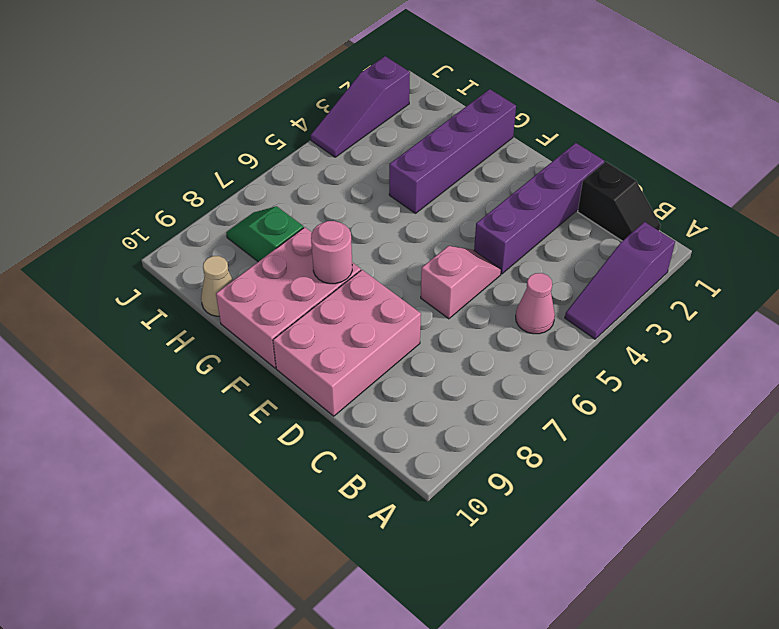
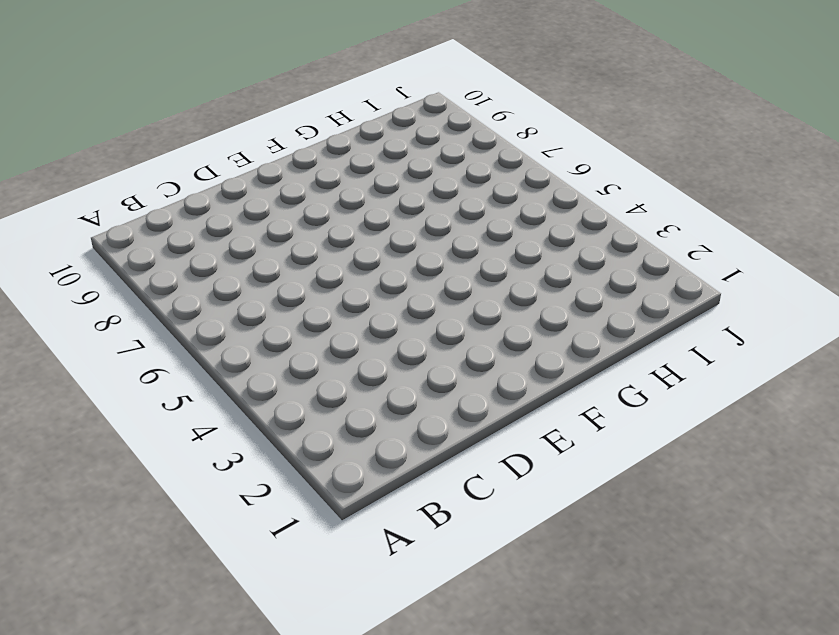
none -> purple slope A2:A4 level 1 top 2
none -> black slope B1:C1 level 1 top C
none -> pink cone B5 level 1

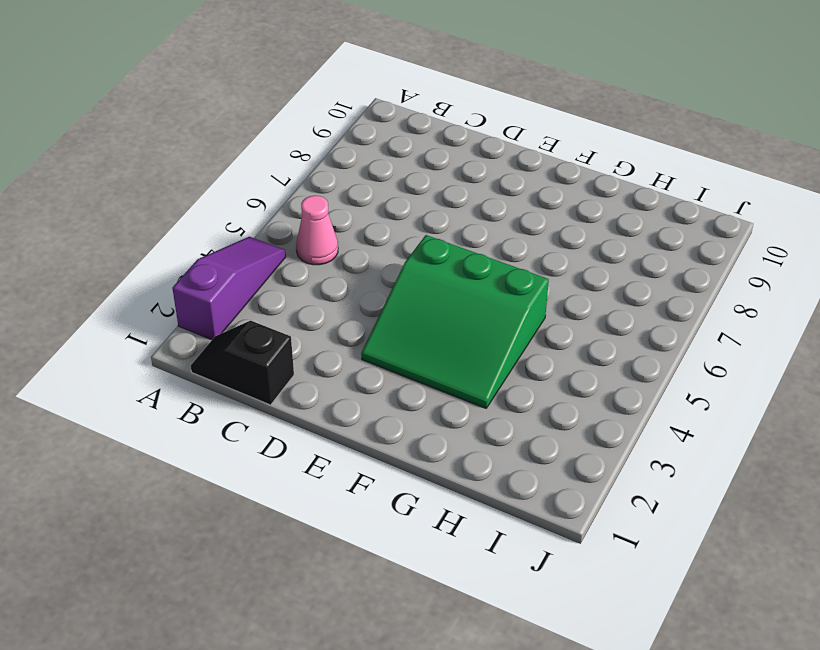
green slope E3:G5 level 1 top 5 -> purple brick G1:G4 level 1
none -> purple brick D1:D4 level 1
none -> pink slope D5:D6 level 1 top 6
none -> pink brick D8:E10 level 1

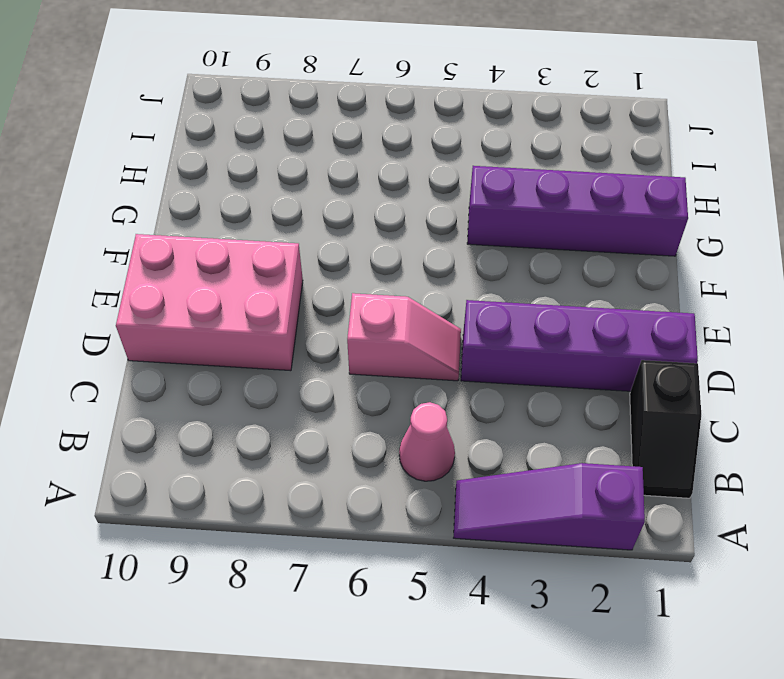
none -> pink brick F8:G10 level 1
none -> green slope H8:I8 level 1 top H
none -> tan cone H10 level 1

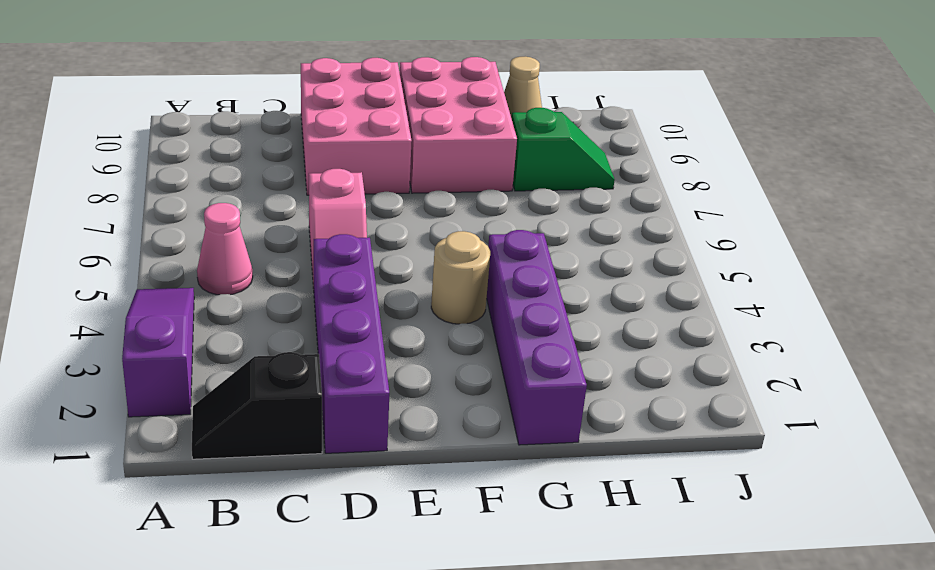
tan round brick F4 level 1 -> none
none -> purple slope J2:J4 level 1 top 2
none -> pink round brick F8 level 2

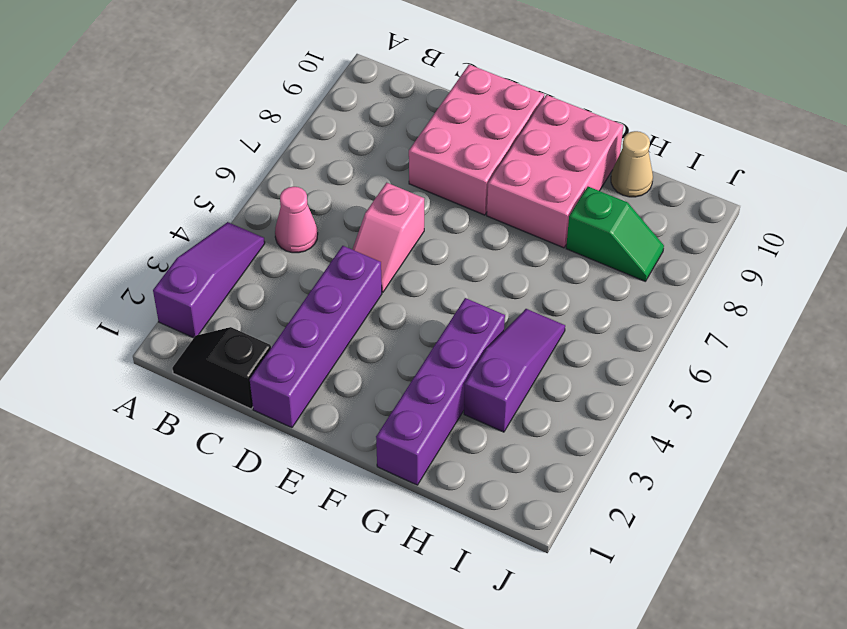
purple slope H3:H5 level 1 top 3 -> purple slope J2:J4 level 1 top 2
none -> pink round brick F8 level 2

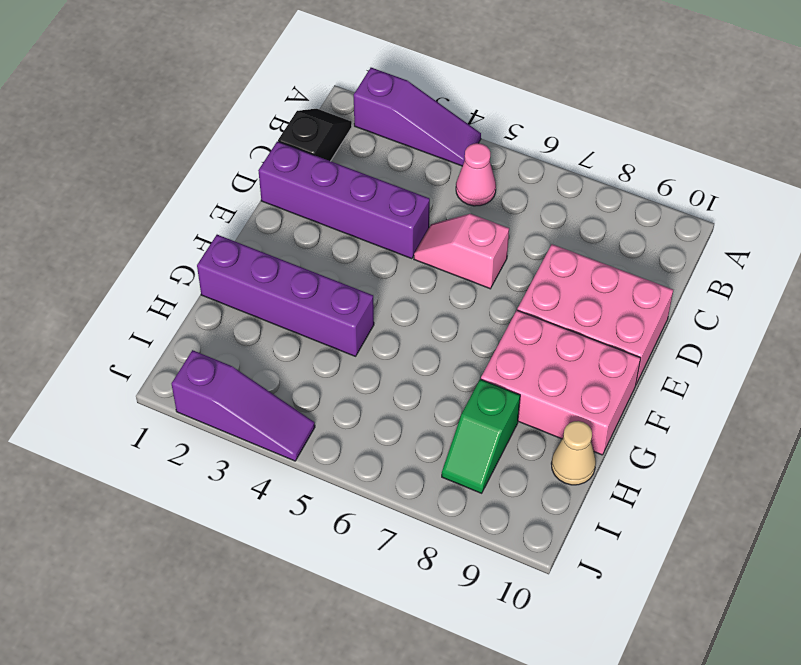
none -> pink round brick F8 level 2

